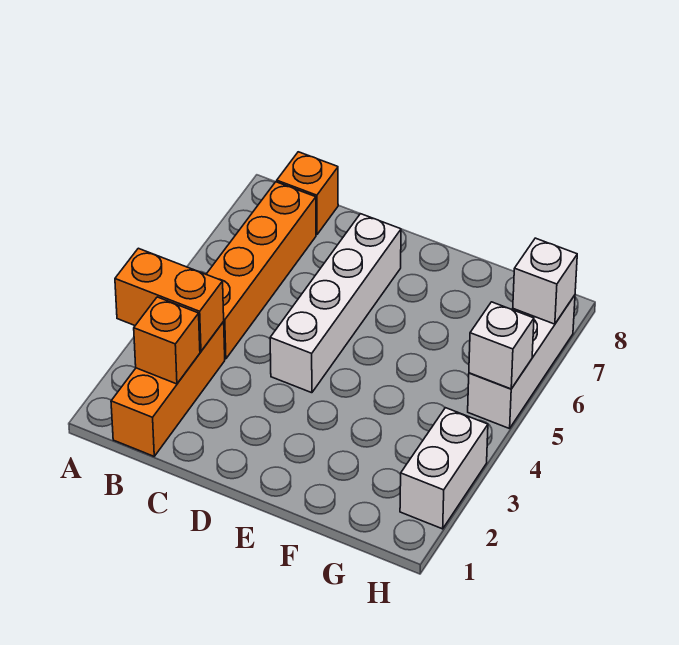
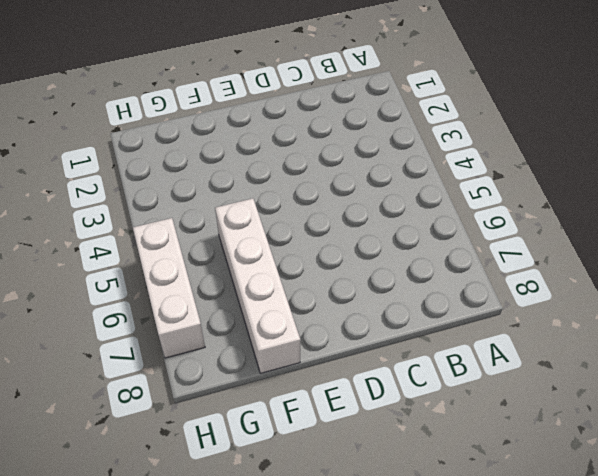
white brick F5:F8 level 1 -> white brick D4:D7 level 1
none -> orange brick B1:B3 level 1
none -> orange brick B4:B7 level 1

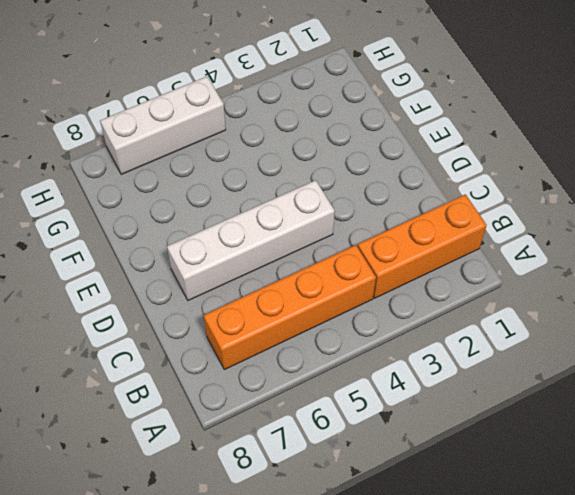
none -> orange brick B8 level 1
none -> white brick H2:H3 level 1

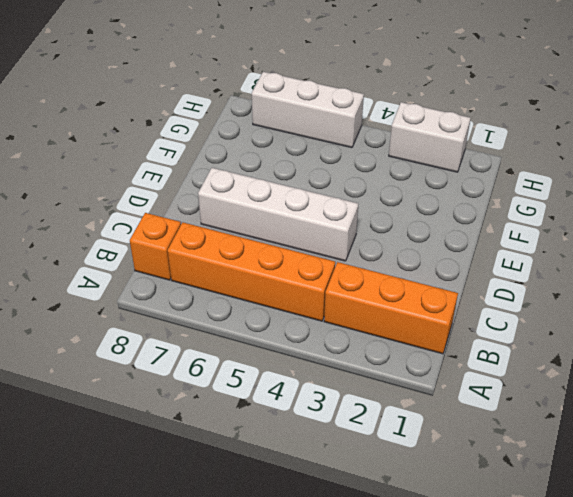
none -> orange brick A3:B3 level 2
none -> orange brick B2 level 2

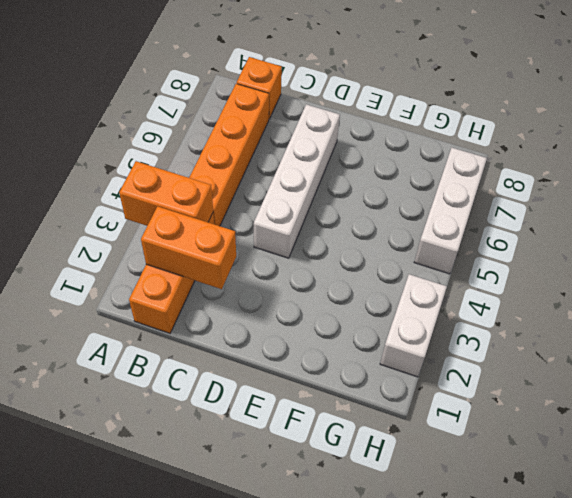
orange brick B2:C2 level 2 -> orange brick B2 level 2
none -> white brick H5 level 2
none -> white brick H7 level 2

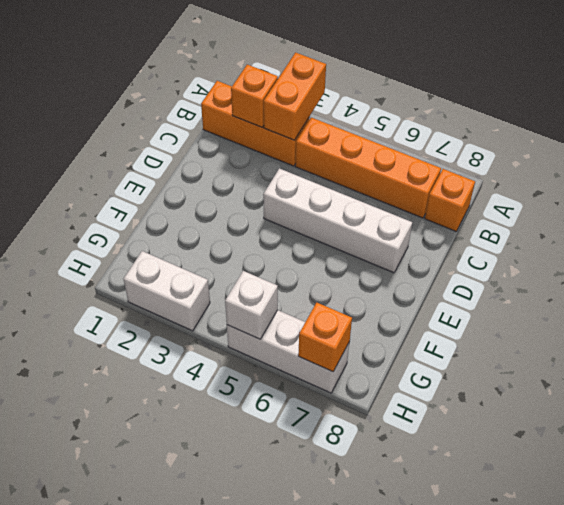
orange brick H7 level 2 -> white brick H7 level 2

